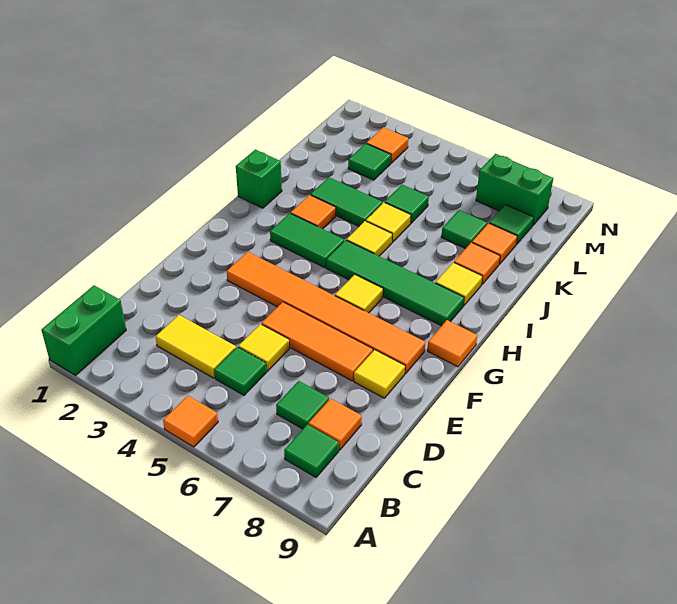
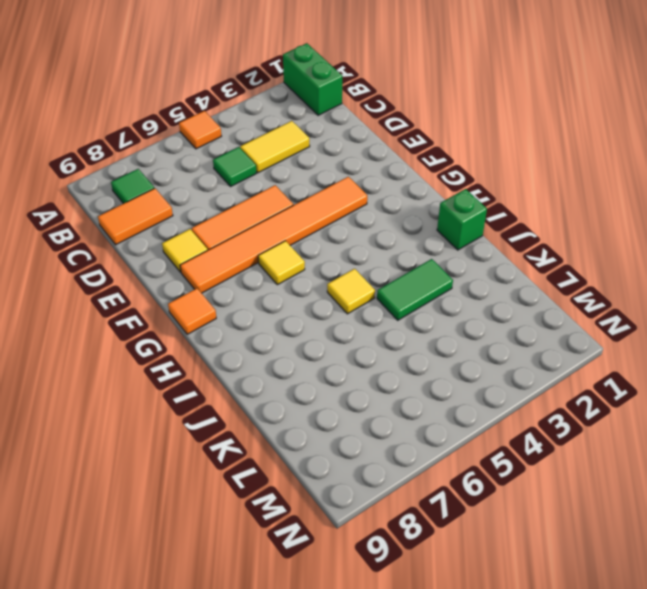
orange tile C8:C9 level 1 -> orange tile C8 level 1
none -> green tile C7 level 1
none -> yellow tile D5 level 1
none -> green tile H3:H4 level 1

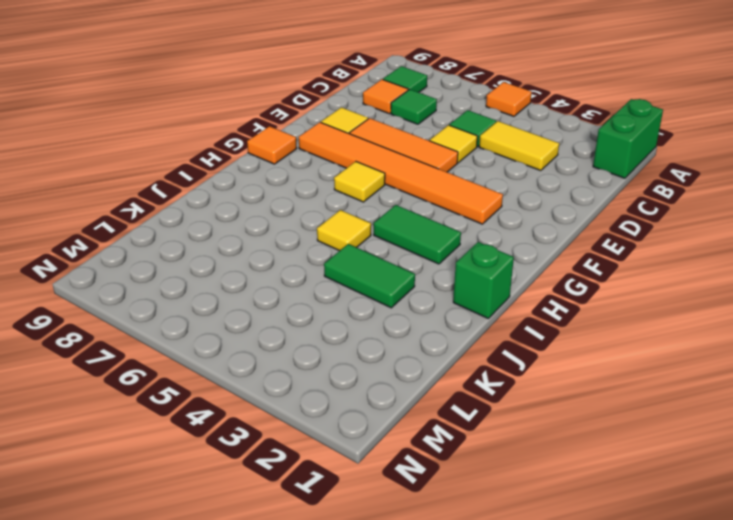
none -> green tile H5:H8 level 1
none -> orange tile I3 level 1
none -> yellow tile I8 level 1

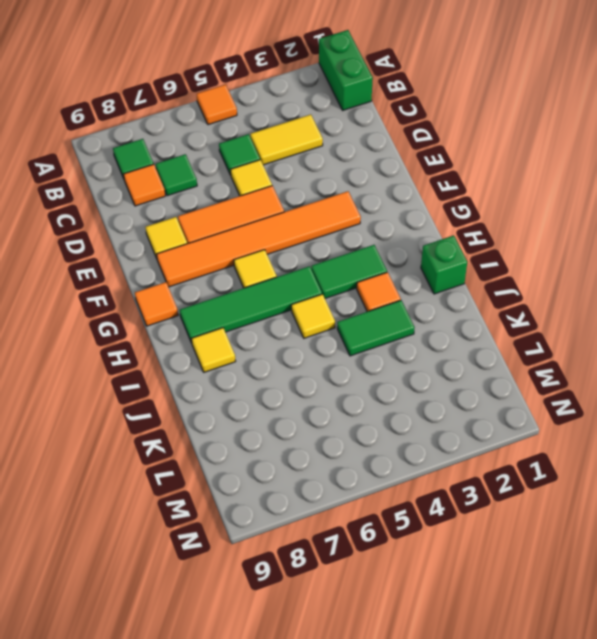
none -> yellow tile J5 level 1
none -> orange tile J8 level 1
none -> green tile K5 level 1

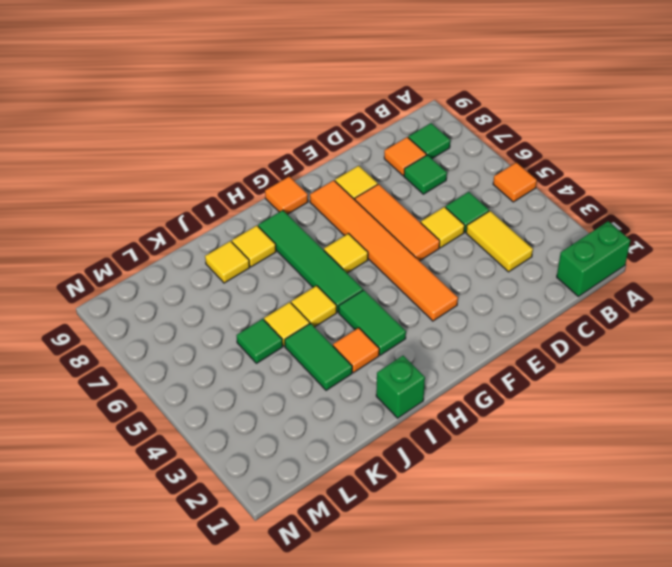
yellow tile J8 level 1 -> orange tile J8 level 1
none -> green tile K7 level 1
none -> orange tile K8 level 1
none -> green tile L3 level 1

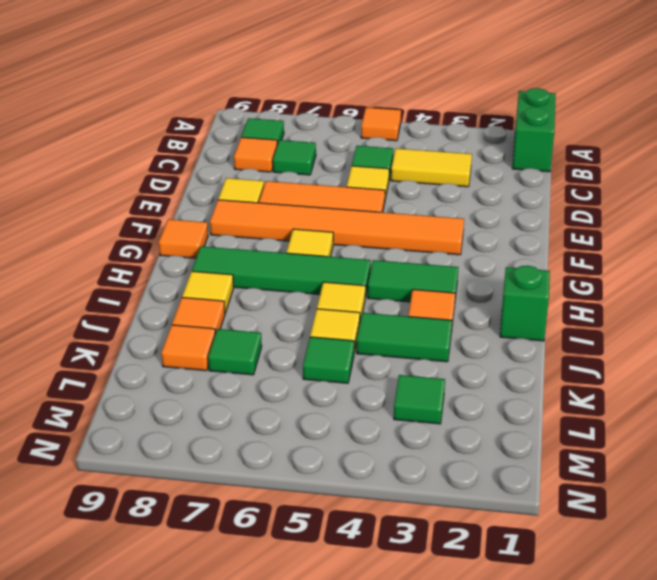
none -> green tile L8 level 1
none -> orange tile M3 level 1
none -> green brick M7:M8 level 1

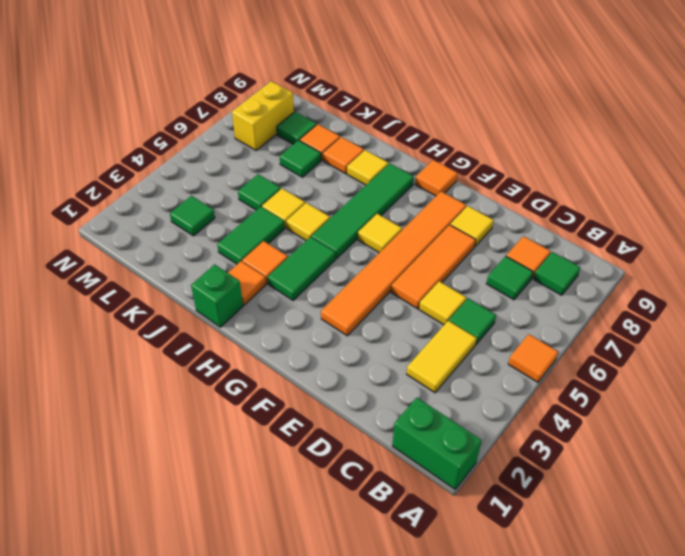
orange tile I2 level 1 -> orange tile M3 level 1
yellow brick M7:M8 level 1 -> green brick M7:M8 level 1

